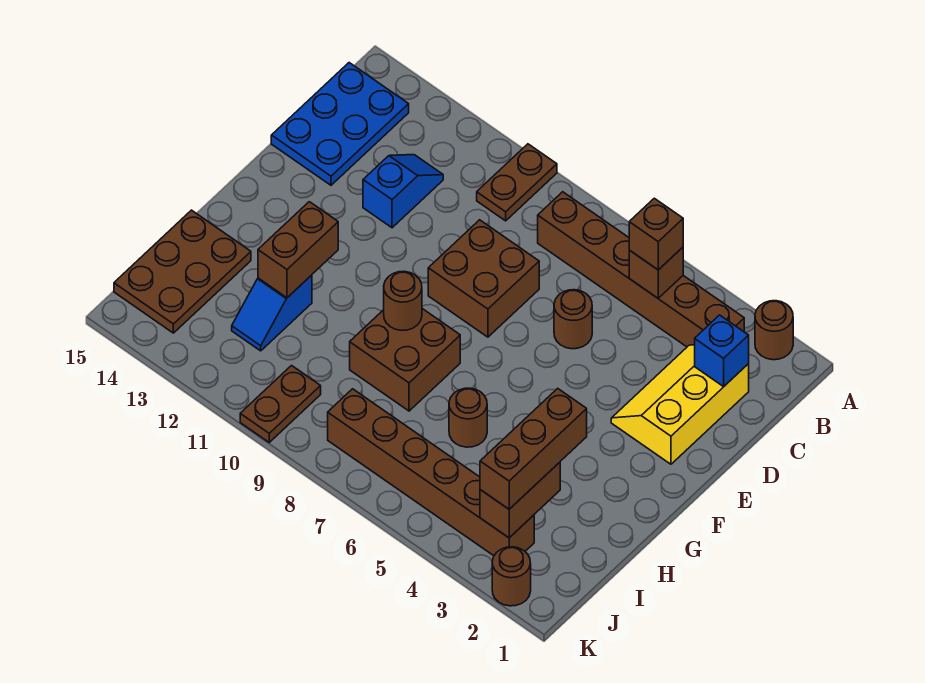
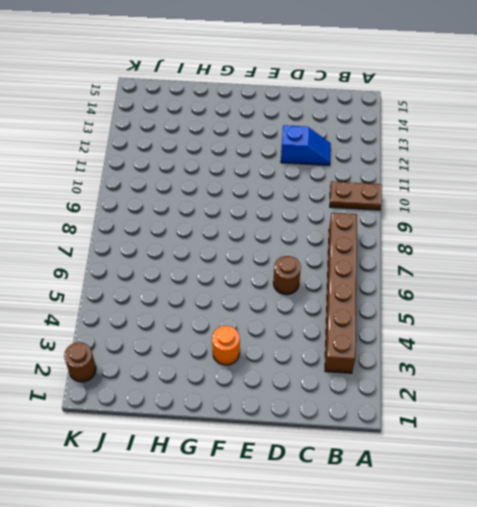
orange round brick F3 level 1 -> none
none -> brown round brick A2 level 1
none -> blue plate B14:D15 level 1
none -> yellow slope C2:E3 level 1 top 2

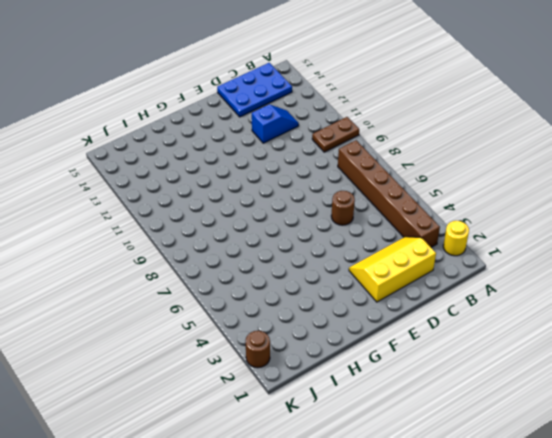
yellow round brick A2 level 1 -> brown round brick A2 level 1
none -> brown brick D8:E9 level 1
none -> brown brick G8:H9 level 1
none -> brown round brick H6 level 1

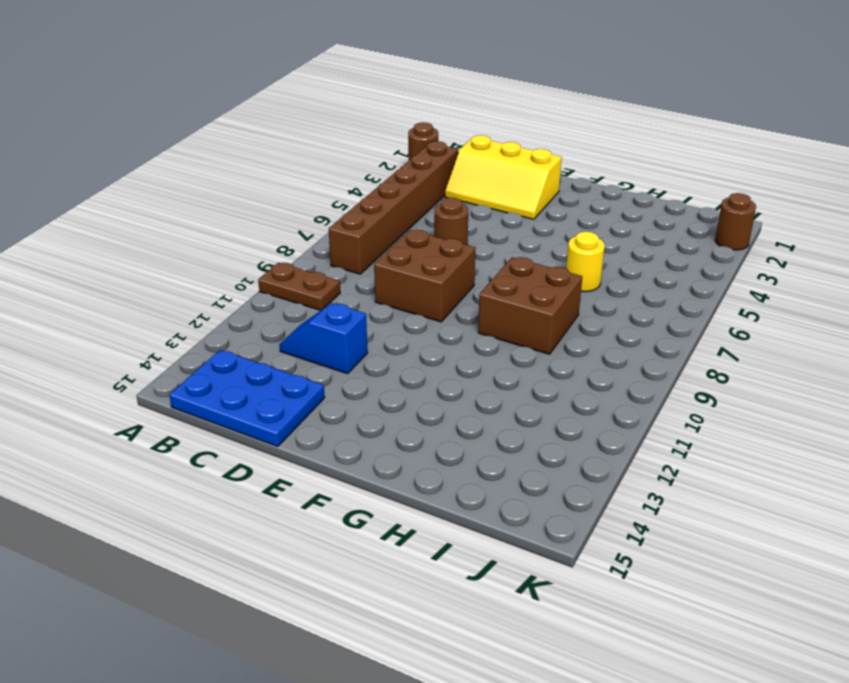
yellow round brick H6 level 1 -> brown round brick H6 level 1
none -> blue slope H12:I12 level 1 top H
none -> brown plate H14:J15 level 1
none -> brown brick J3:J8 level 1

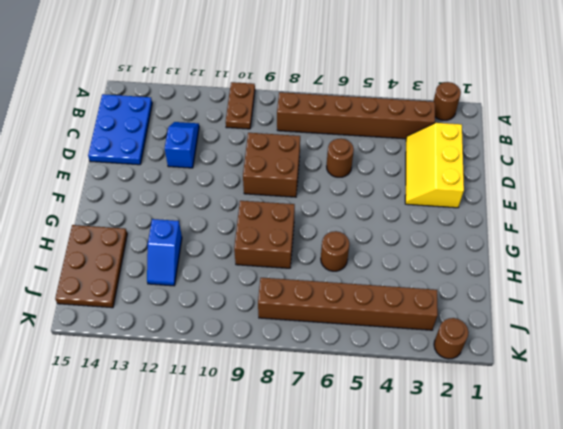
none -> brown plate J10:K10 level 1
none -> brown brick B5 level 2
none -> blue brick C2 level 2

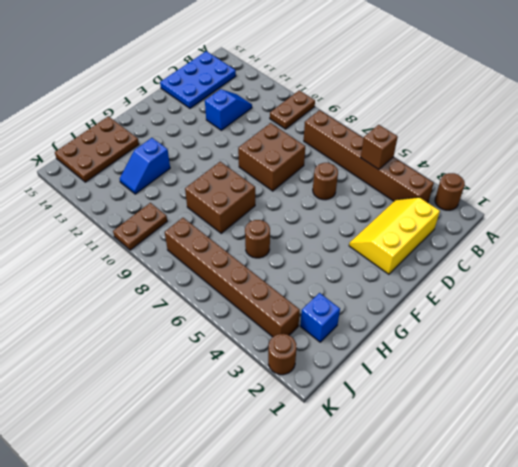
blue brick I2 level 1 -> blue brick C2 level 2
none -> brown round brick G9 level 2
none -> brown brick G12:H12 level 2
none -> brown brick I3:J3 level 2

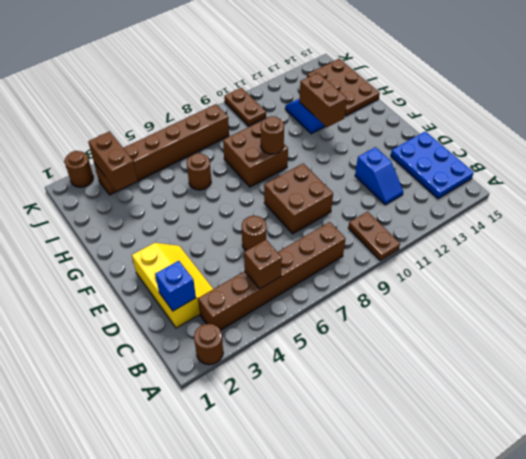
none -> brown brick B5 level 3
none -> brown brick H3:J3 level 3

